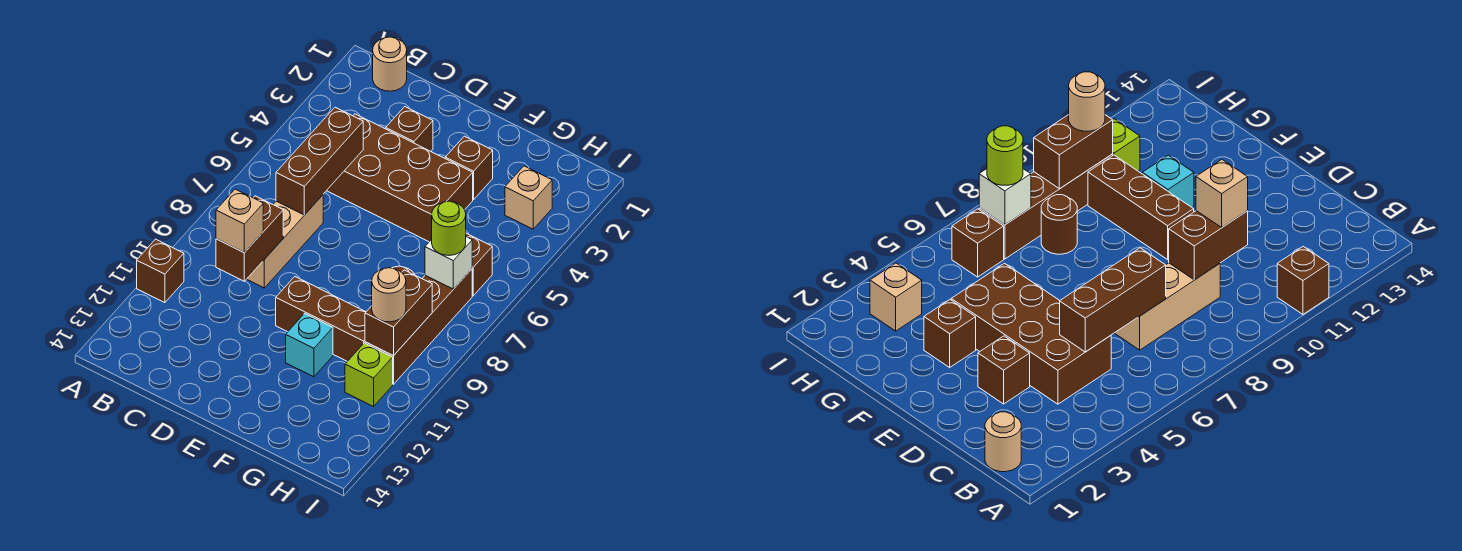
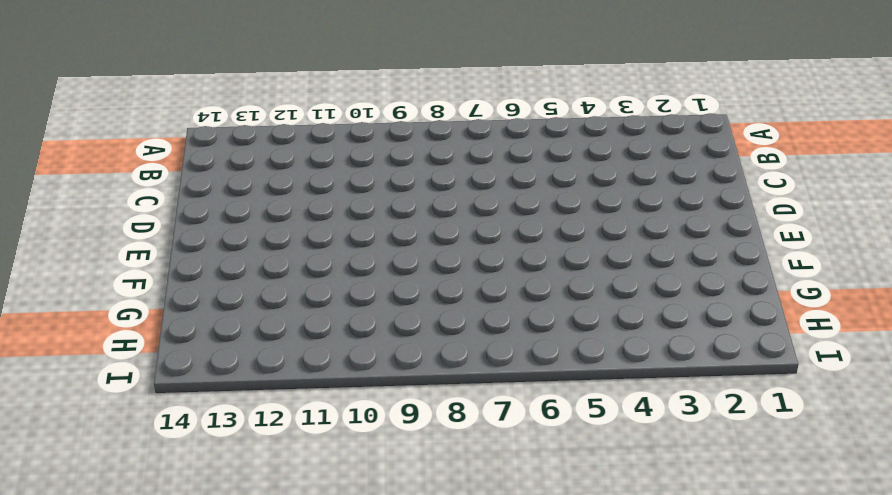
none -> brown brick A11 level 1
none -> tan round brick B1 level 1
none -> brown brick C4:F5 level 1

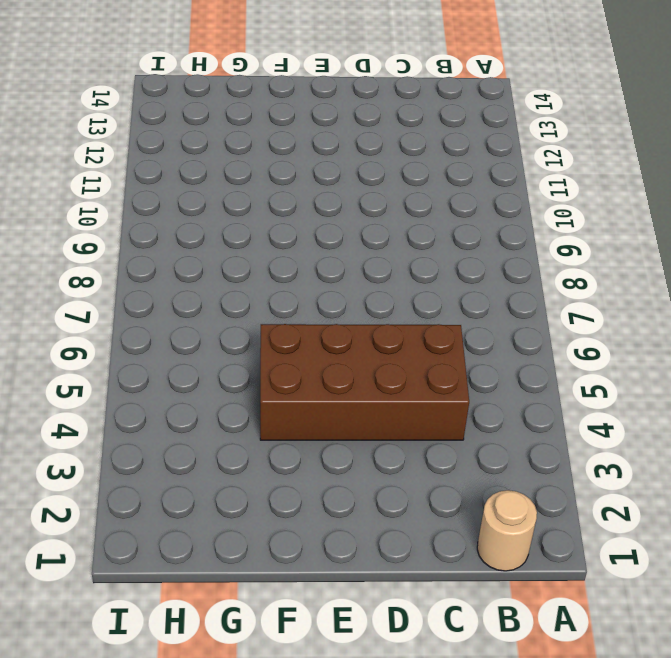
none -> brown brick A11 level 1
none -> tan brick C7:C9 level 1
none -> brown brick D3 level 1

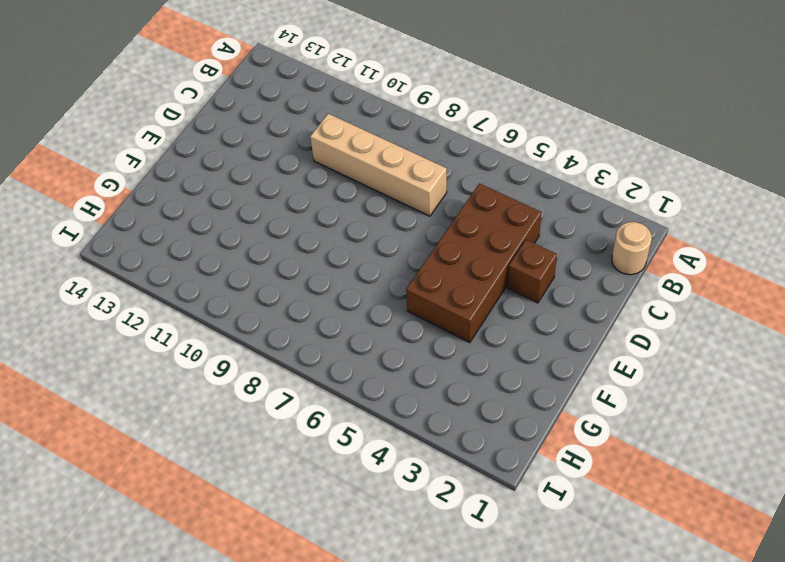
tan brick C7:C10 level 1 -> tan brick C7:C9 level 1
none -> brown brick A11 level 1
none -> brown brick E10:G10 level 1
none -> brown brick F3 level 1

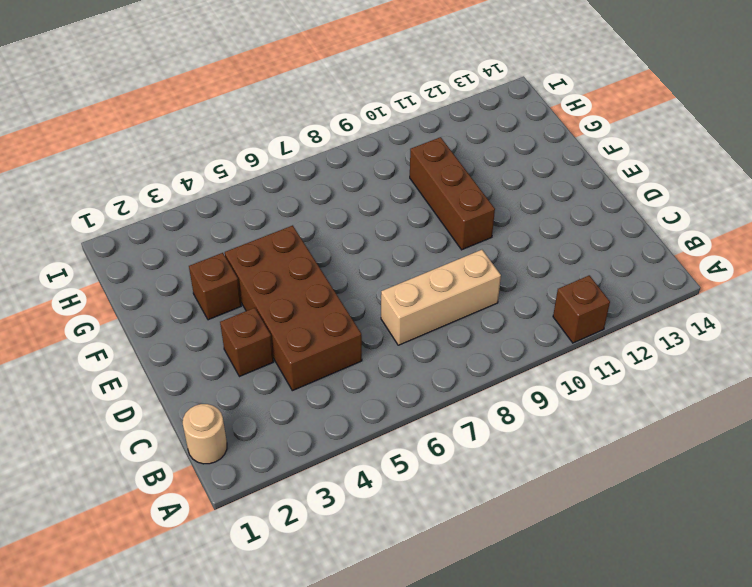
none -> cyan brick F11 level 1
none -> brown round brick G8 level 1
none -> tan brick H3 level 1

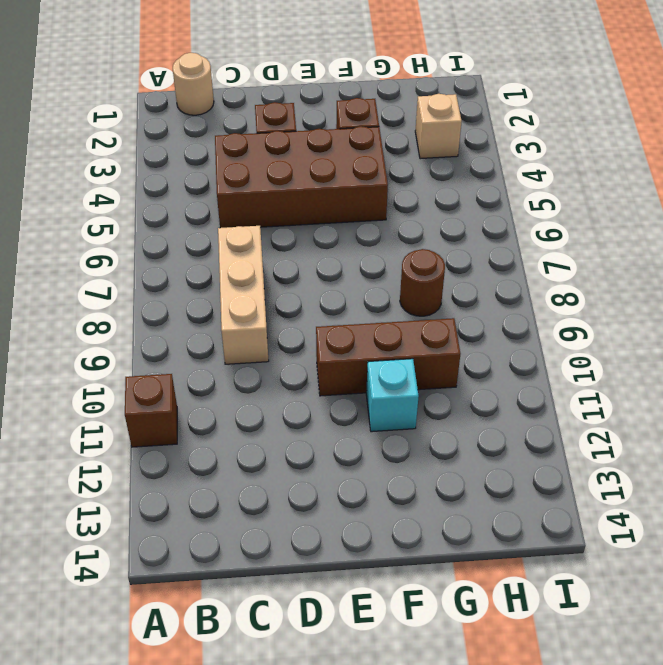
none -> brown brick H6 level 1
none -> brown brick H7:H10 level 1
none -> lime brick H11 level 1

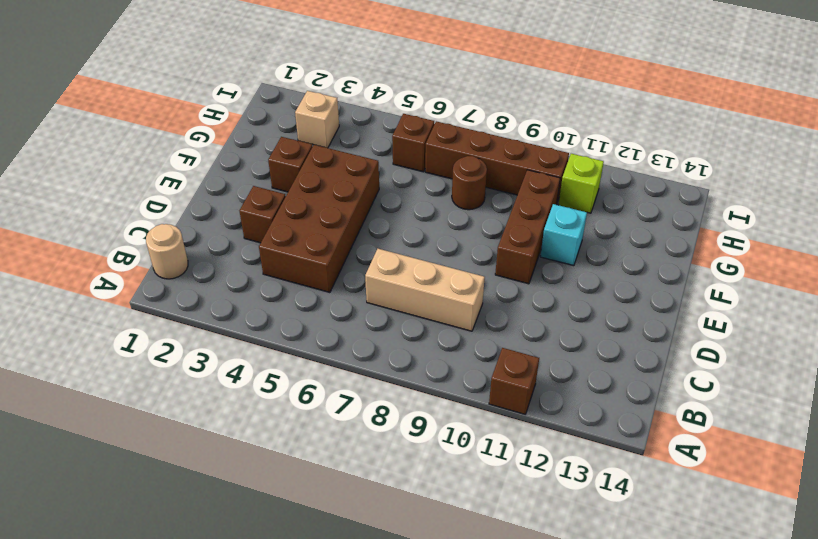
none -> brown brick C5:C7 level 2
none -> brown brick C9:C10 level 2
none -> white brick H7 level 2

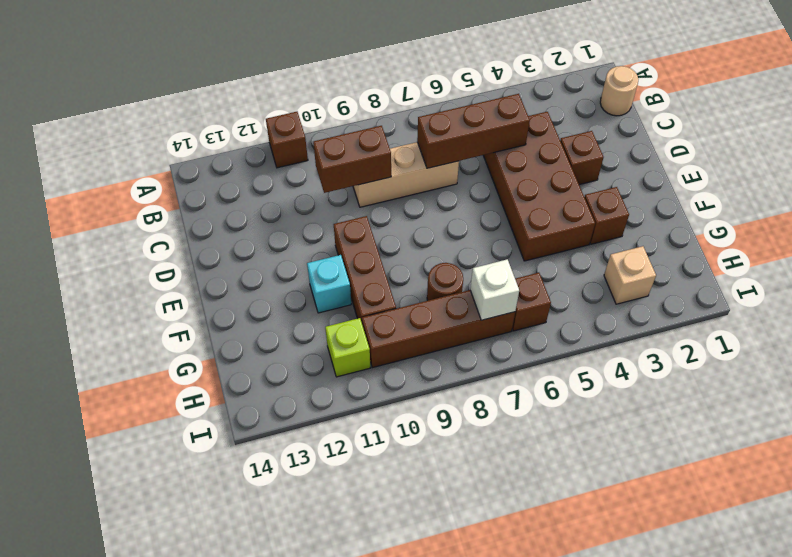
none -> brown brick H9:H10 level 2
none -> tan brick C10 level 3
none -> lime round brick H7 level 3

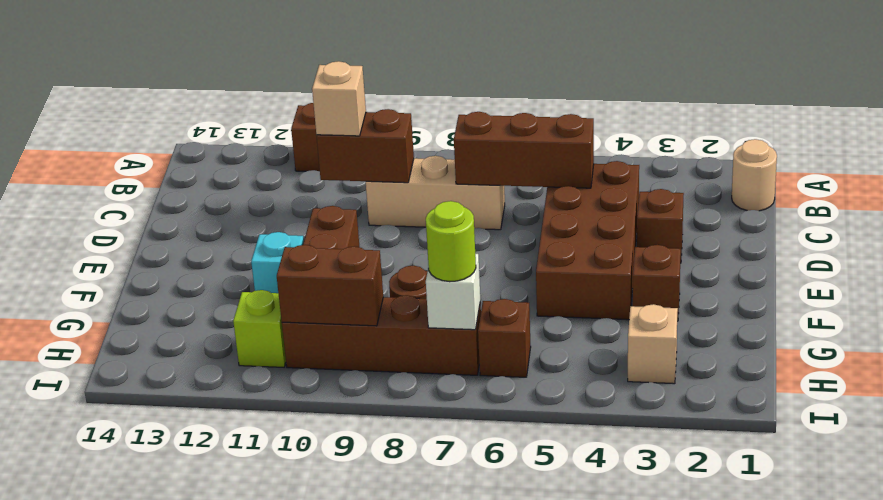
none -> tan round brick H10 level 3

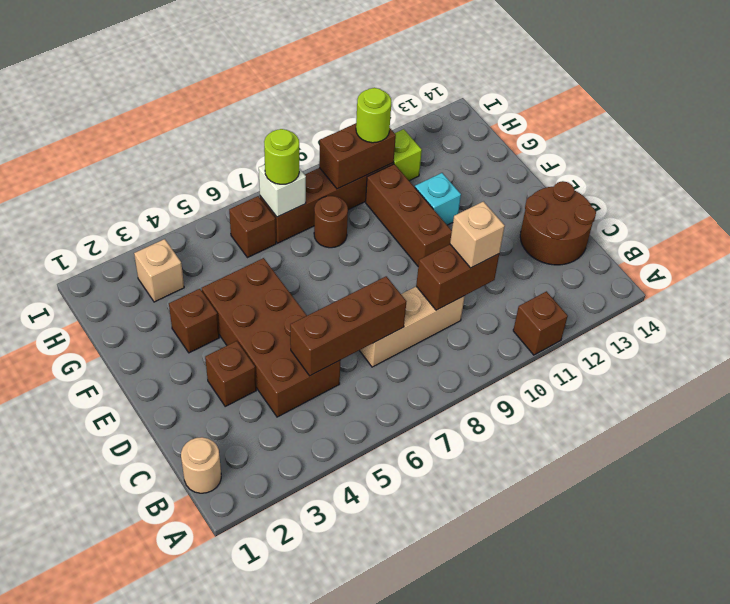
brown round brick C13:D14 level 1 -> none
lime round brick H10 level 3 -> tan round brick H10 level 3

